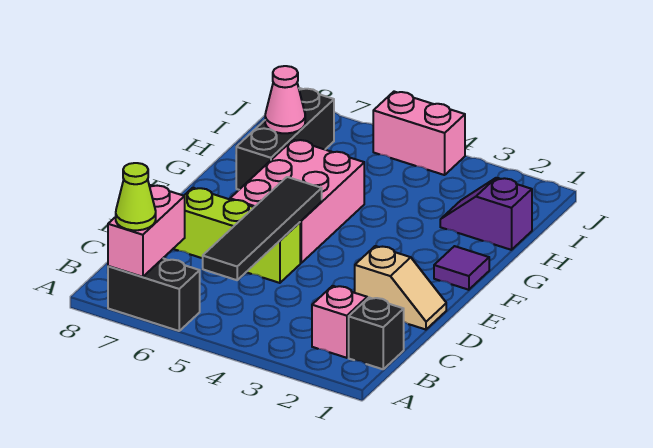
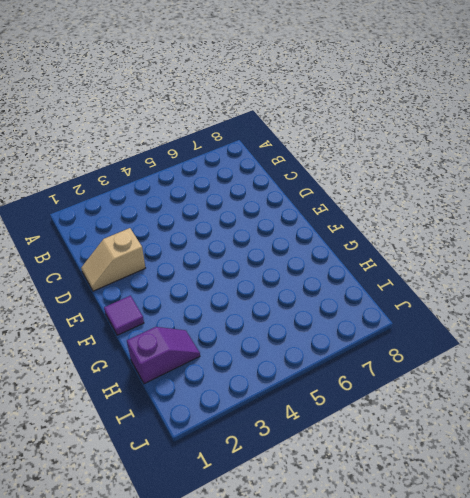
none -> black brick A6:A7 level 1
none -> black brick B1 level 1
none -> pink brick B2 level 1

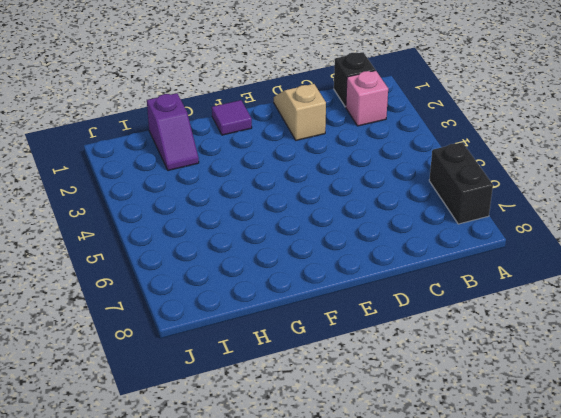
none -> lime brick D5:D7 level 1
none -> pink brick E5:G6 level 1
none -> black brick G7:I7 level 1

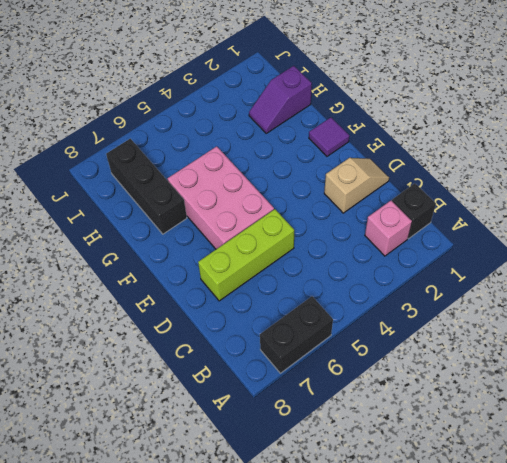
none -> pink brick J4:J5 level 1
none -> pink brick A7:B7 level 2
none -> black tile B5:E5 level 2

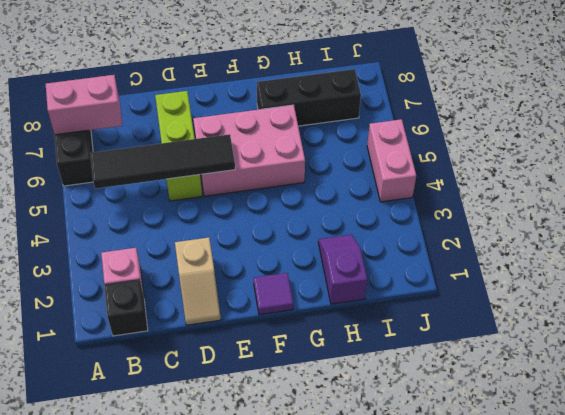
none -> pink cone H7 level 2
none -> lime cone A7 level 3

